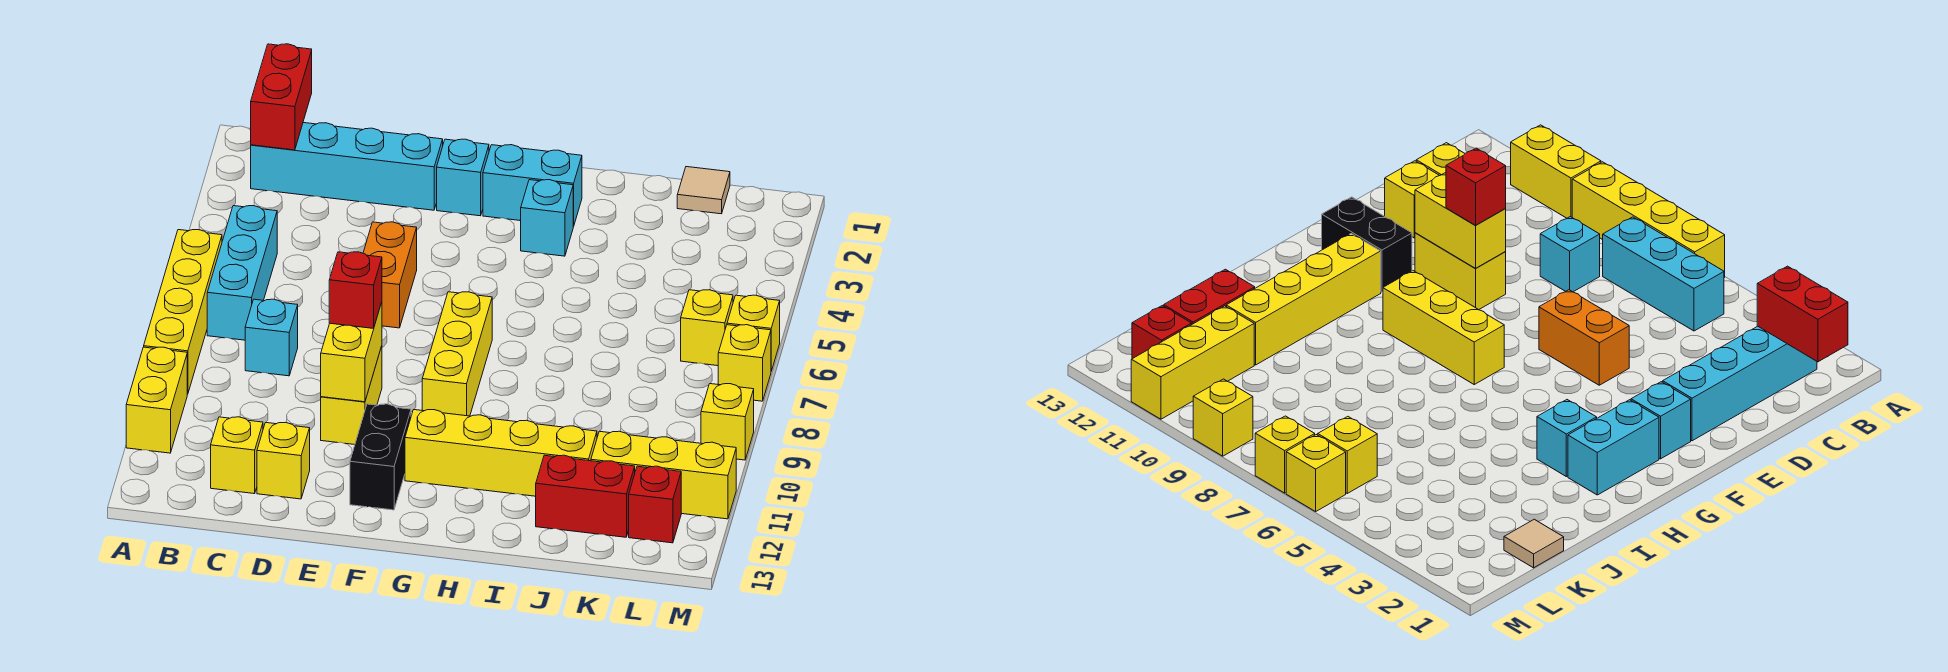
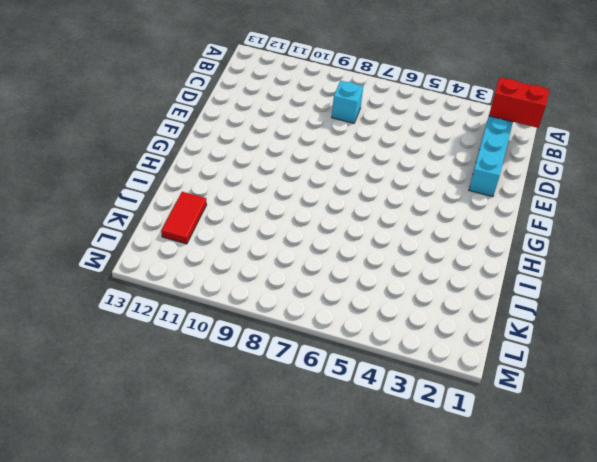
red tile J12:K12 level 1 -> red brick J12:K12 level 1
none -> yellow brick A6:A9 level 1
none -> yellow brick A10:A11 level 1
none -> cyan brick B5:B7 level 1

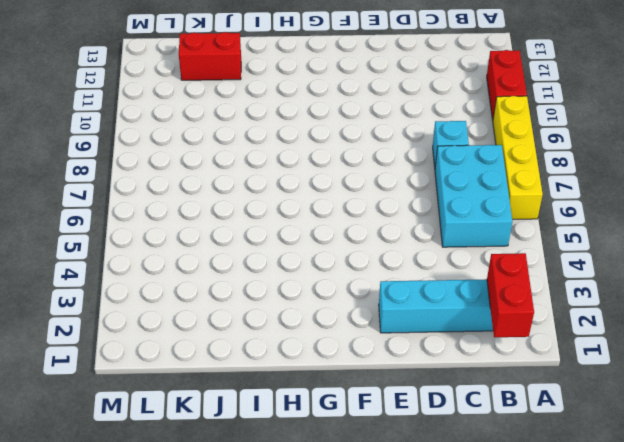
red brick A10:A11 level 1 -> yellow brick A10:A11 level 1
cyan brick B5:C7 level 1 -> cyan brick B5:B7 level 1
none -> yellow brick C12 level 1
none -> yellow brick D12 level 1
none -> orange brick E5:E6 level 1

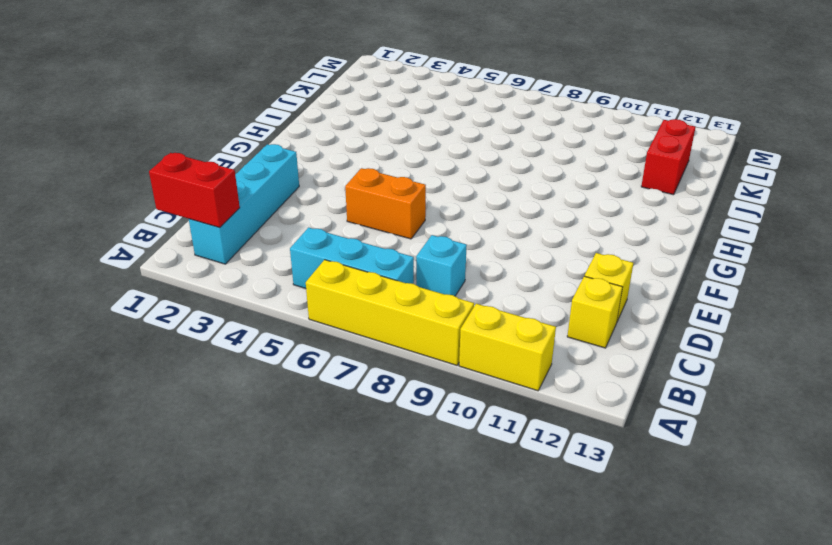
none -> yellow brick E9:E10 level 1
none -> cyan brick F2 level 1
none -> black brick F11:F12 level 1

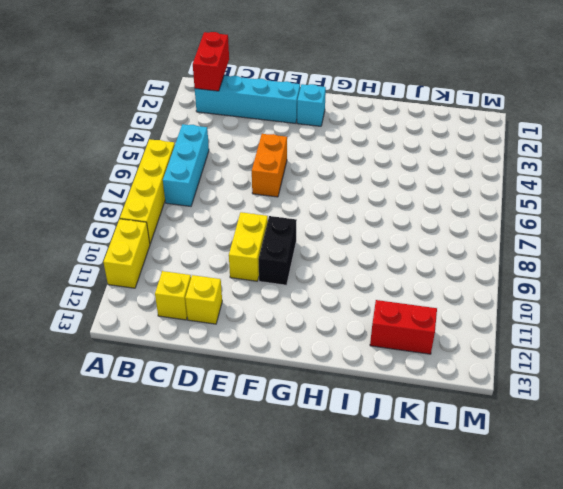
black brick F9:F10 level 1 -> black brick F11:F12 level 1
none -> cyan brick C8 level 1
none -> cyan brick G2:H2 level 1
none -> yellow brick G7:G9 level 1

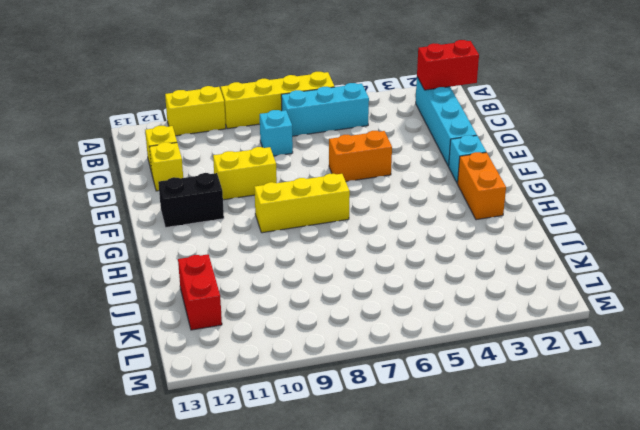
orange brick G2:H2 level 1 -> cyan brick G2:H2 level 1
none -> yellow brick G11:J11 level 1
none -> cyan brick H3 level 1
none -> tan tile K1 level 1

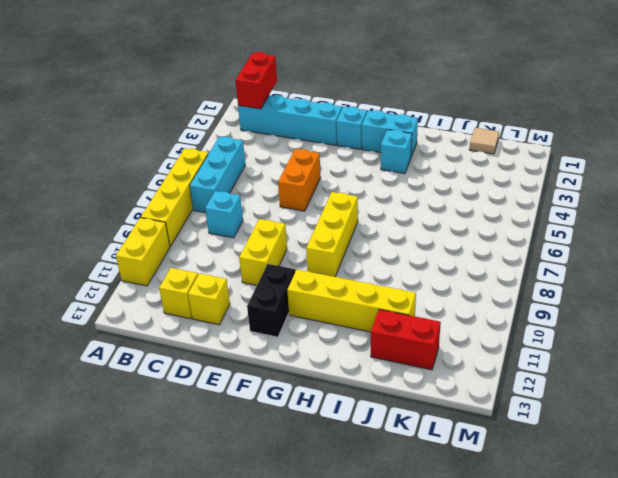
none -> yellow brick K11:M11 level 1
none -> yellow brick L6 level 1
none -> red brick L12 level 1

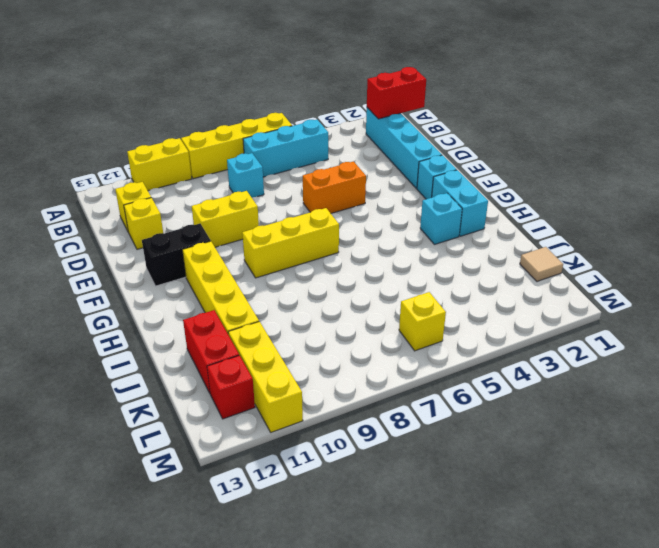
none -> yellow brick M6 level 1
none -> yellow brick M7 level 1
none -> yellow brick M9 level 1

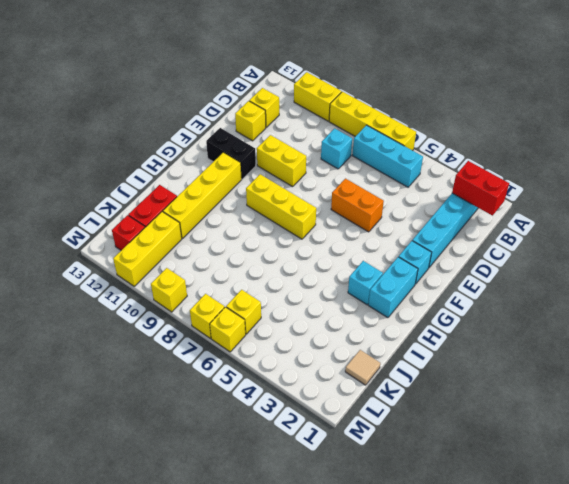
none -> yellow brick E9:E10 level 2
none -> red brick E9 level 3

